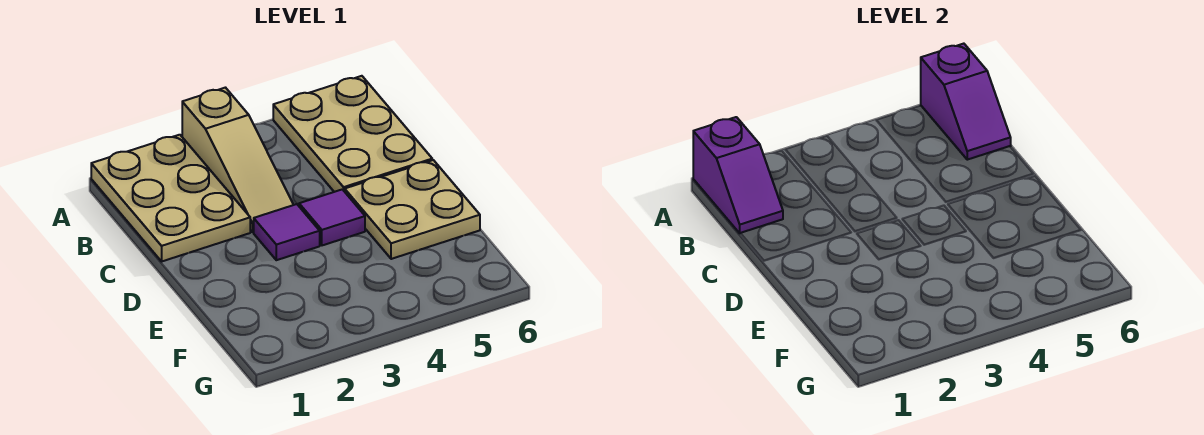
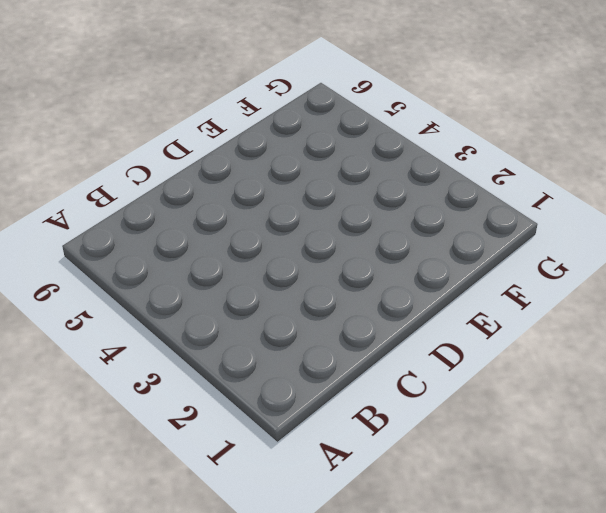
none -> tan plate A1:C2 level 1
none -> tan slope A3:C3 level 1 top A

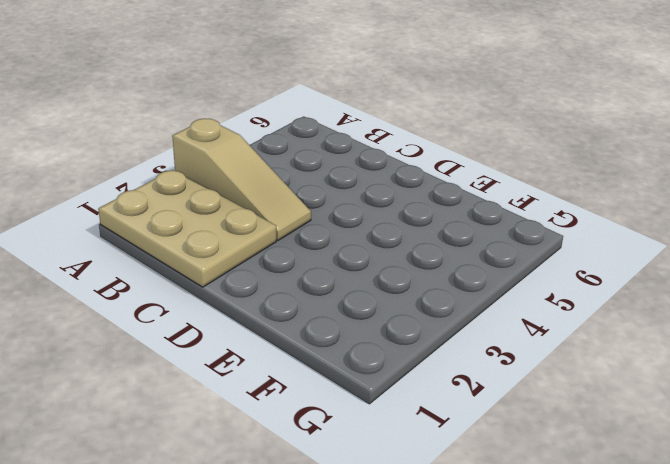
none -> tan plate A5:C6 level 1
none -> purple tile D3 level 1

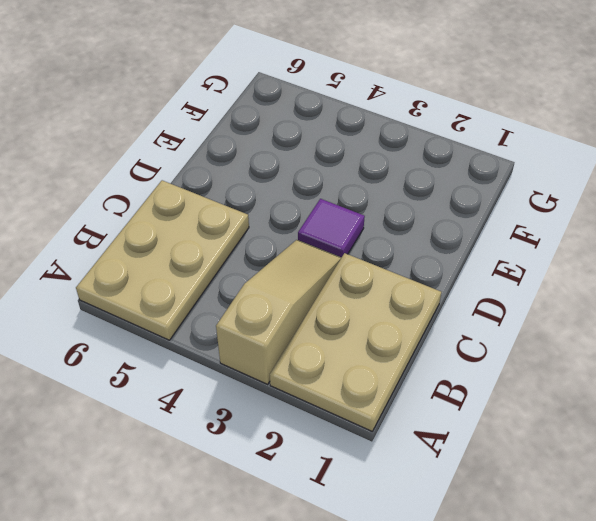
none -> purple tile D4 level 1
none -> tan plate D5:E6 level 1

